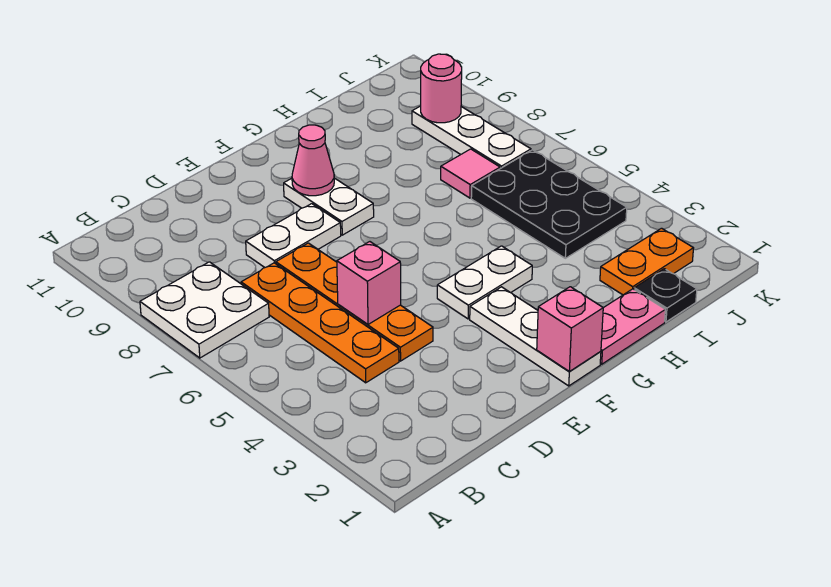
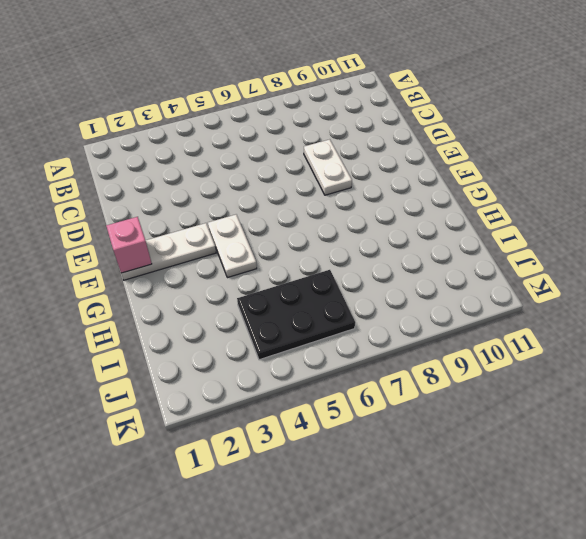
none -> white plate A7:B8 level 1
none -> orange plate C4:C7 level 1
none -> orange plate D4:D7 level 1

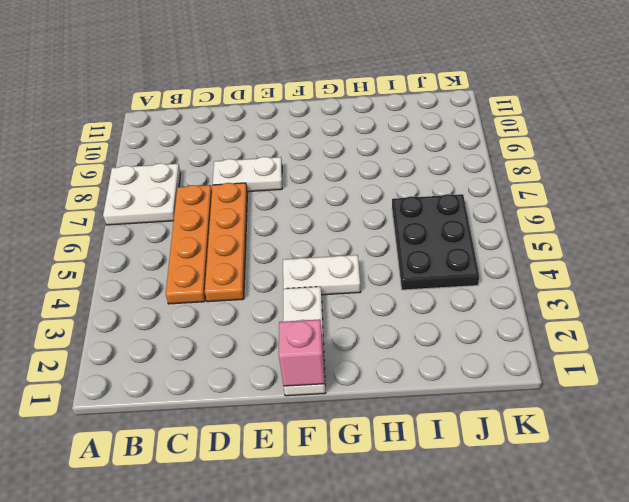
none -> white plate F8:F9 level 1
none -> pink plate G1:H1 level 1
none -> black plate I1 level 1

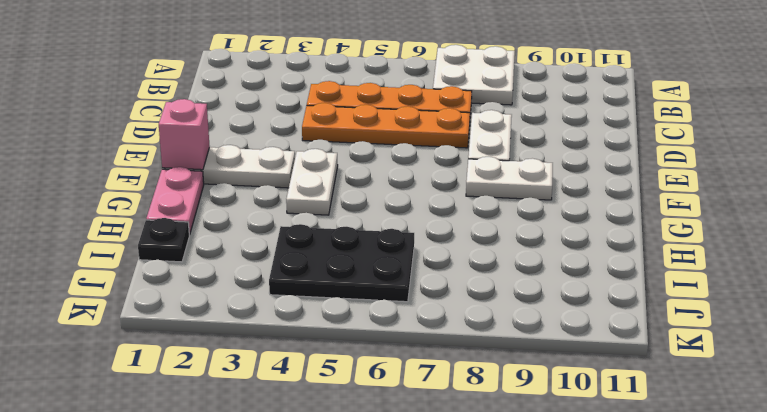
none -> orange plate I2:J2 level 1
none -> pink tile I7 level 1
none -> white plate J7:J9 level 1

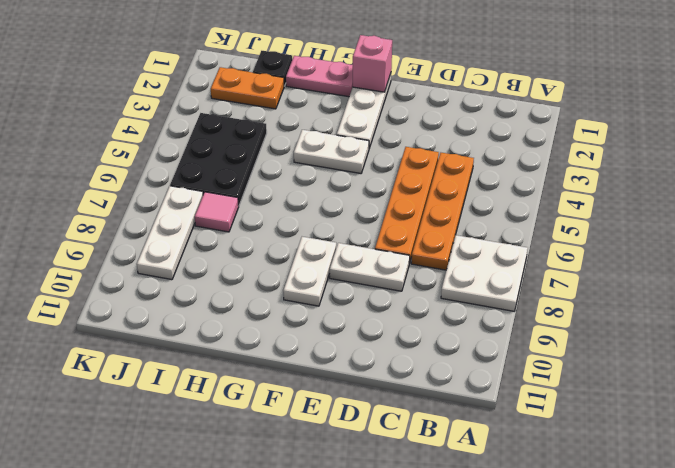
none -> pink brick D5 level 2
none -> pink cone F9 level 2
none -> pink round brick J9 level 2

